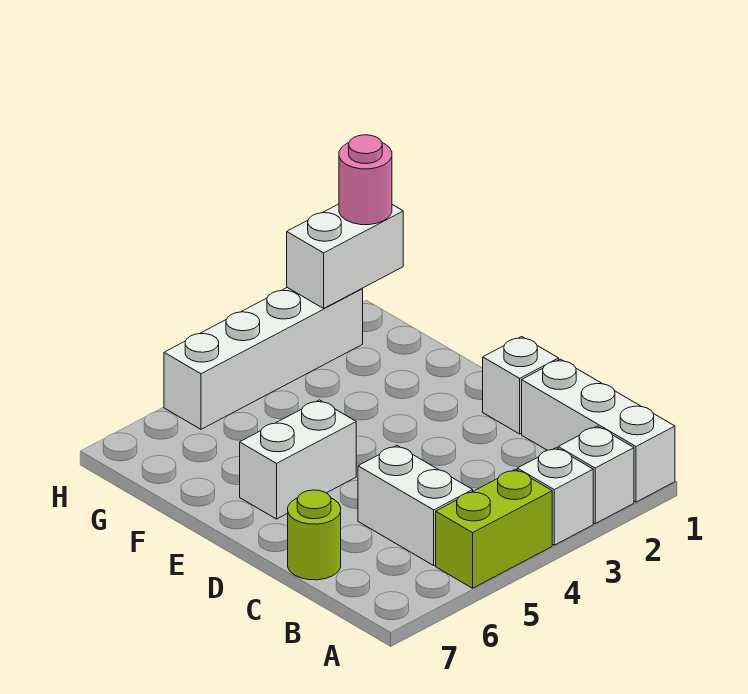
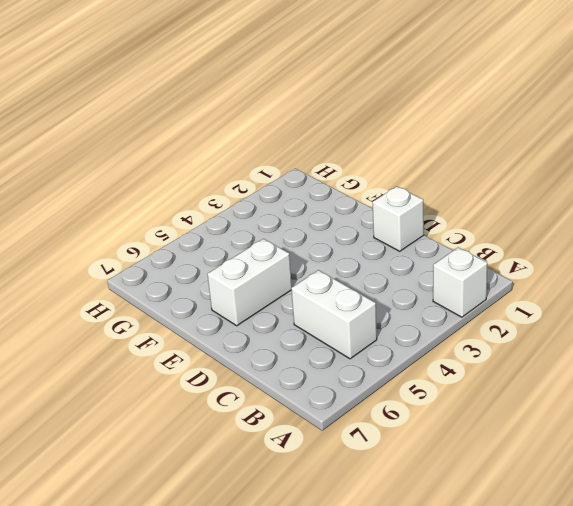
none -> white brick A1:C1 level 1
none -> white brick A3 level 1

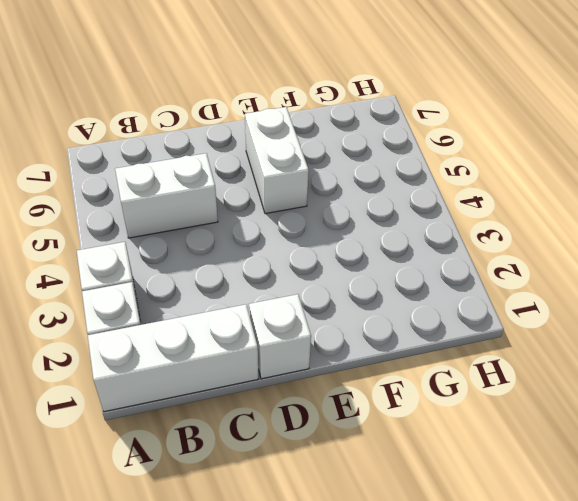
none -> lime brick A4:A5 level 1
none -> lime round brick C7 level 1

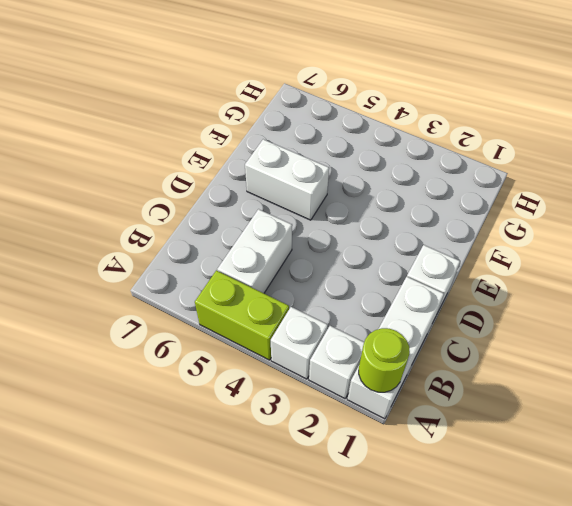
lime round brick A1 level 2 -> lime round brick C7 level 1
none -> white brick H2:H5 level 1
none -> white brick H1:H2 level 2

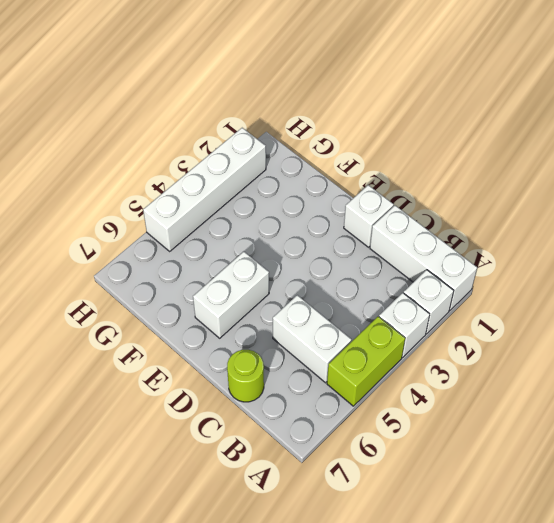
none -> white brick H1:H2 level 2
none -> pink round brick H1 level 3

